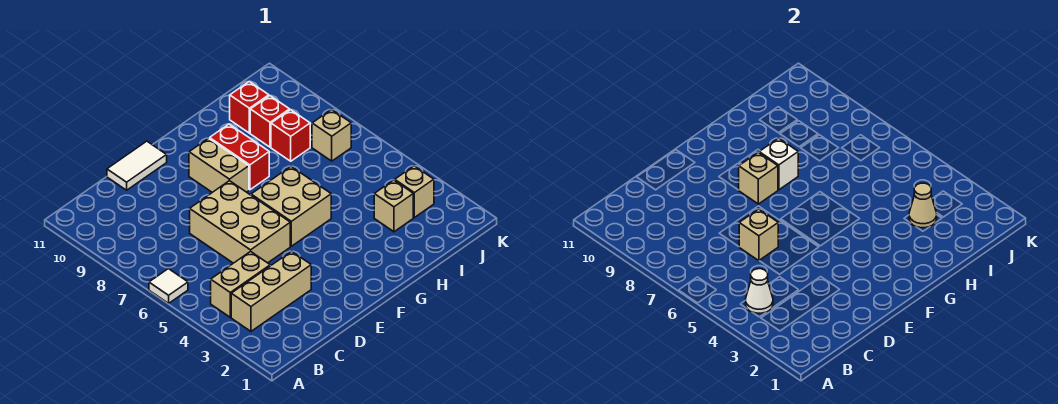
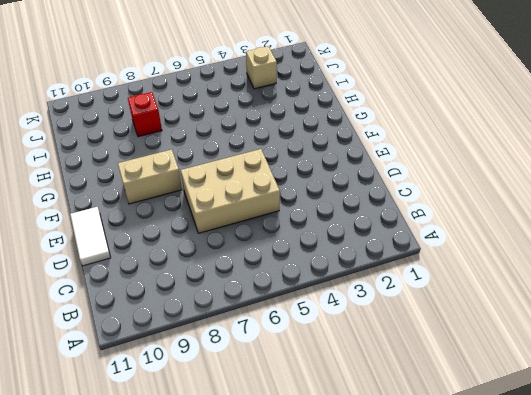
none -> white tile A6 level 1
none -> tan brick B3:D3 level 1
none -> tan brick B4:C4 level 1

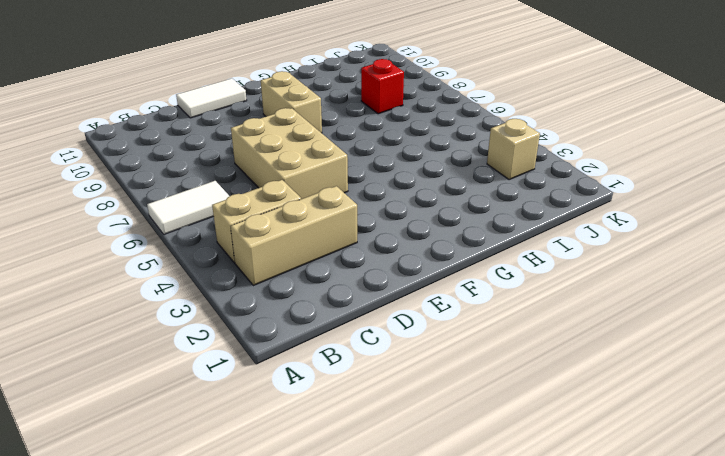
white tile A6:B6 level 1 -> white tile A6 level 1
none -> tan brick F5:G6 level 1
none -> red brick G8:G9 level 1
none -> tan brick I3 level 1

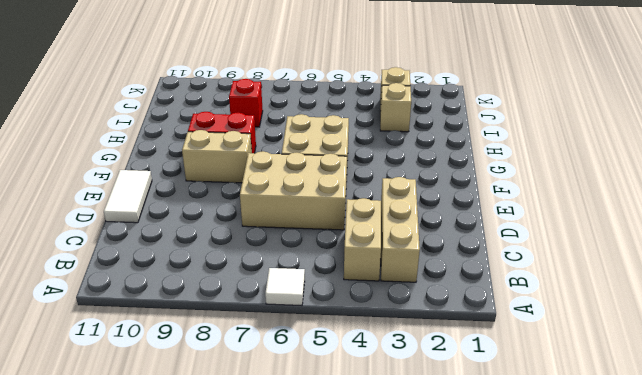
none -> red brick I9 level 1
none -> red brick I10 level 1
none -> tan brick J7 level 1

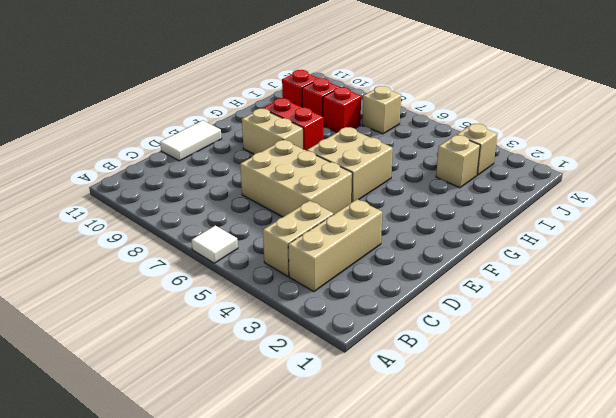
none -> white cone B4 level 2
none -> tan brick D6 level 2
none -> tan brick F8 level 2

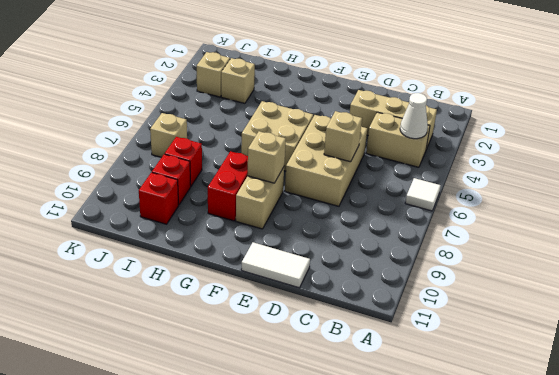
none -> white brick G8 level 2
none -> tan cone I3 level 2

